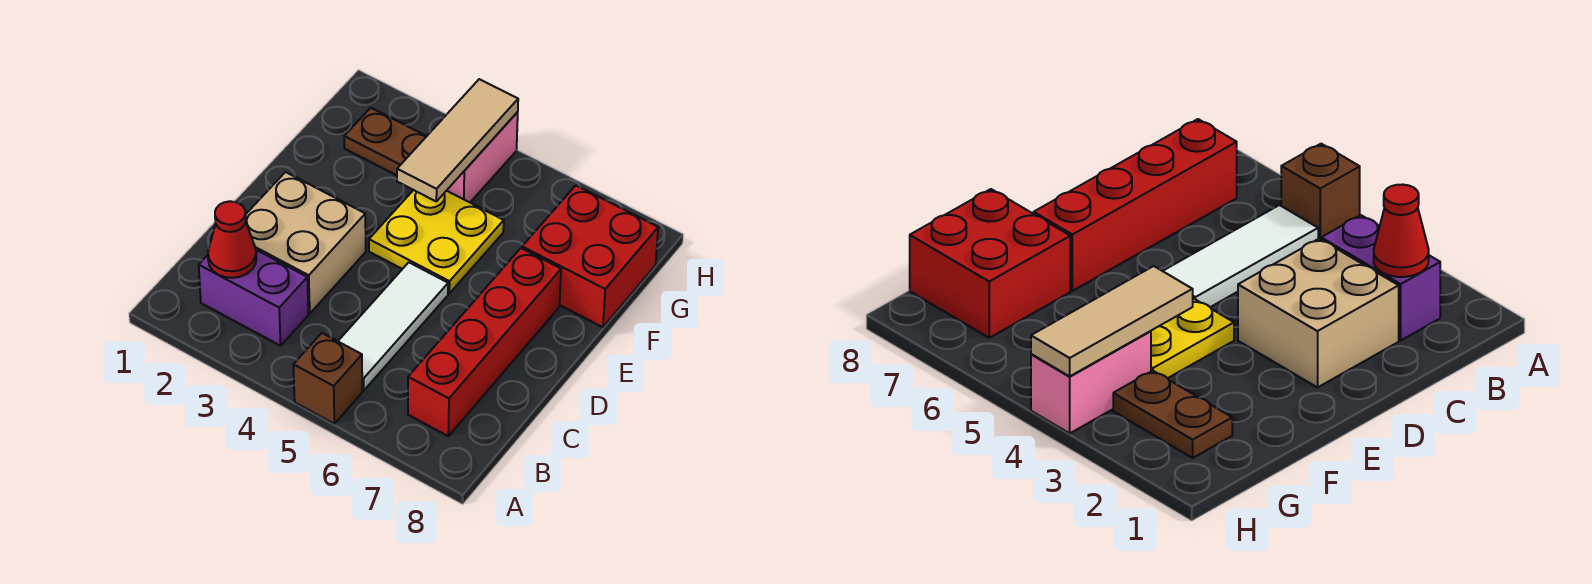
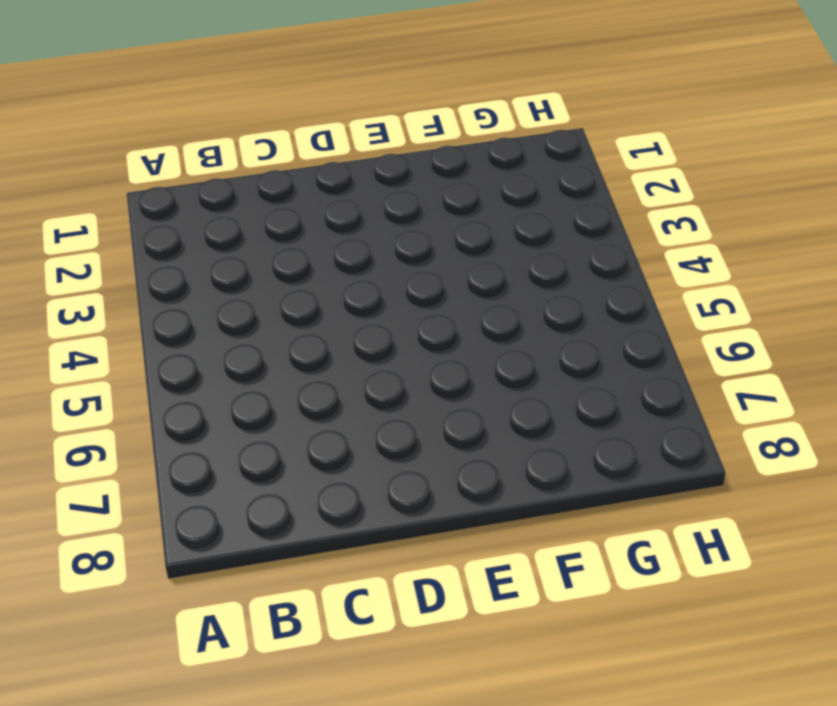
none -> brown brick A5 level 1
none -> purple brick B2:B3 level 1

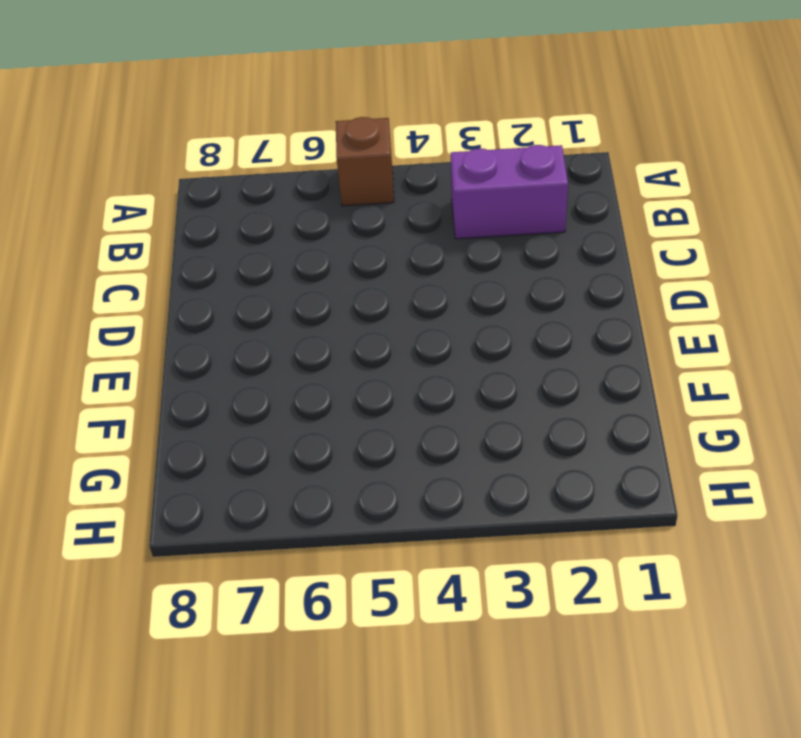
none -> white tile B5:D5 level 1
none -> red brick B7:E7 level 1

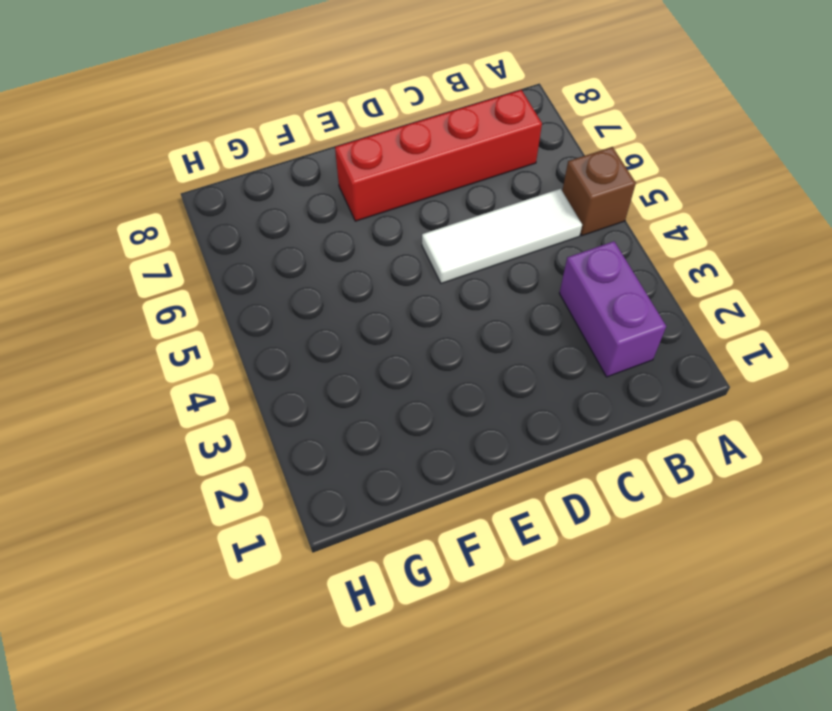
none -> tan brick C2:D3 level 1
none -> yellow plate E4:F5 level 1

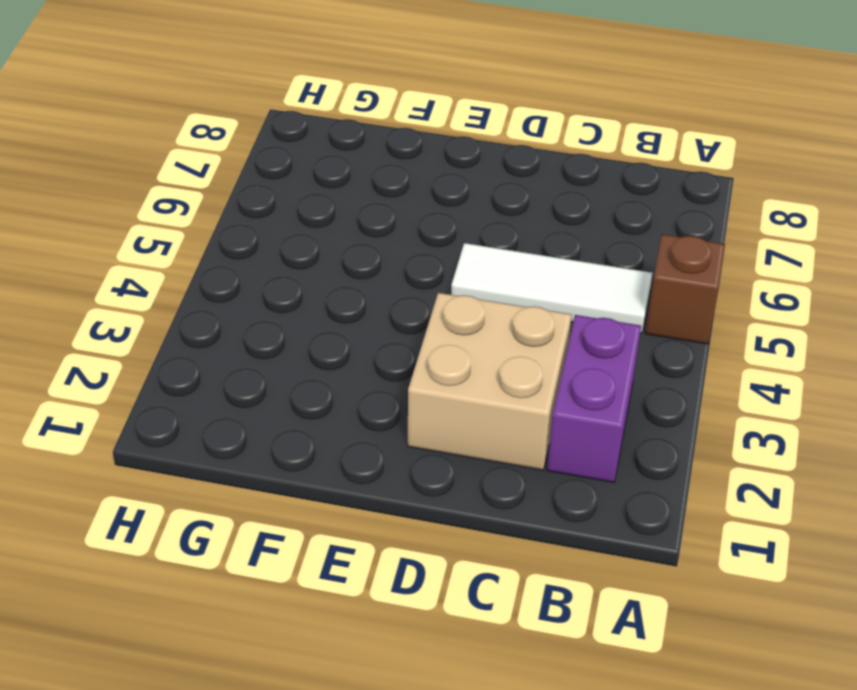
none -> red brick B7:E7 level 1
none -> yellow plate E4:F5 level 1

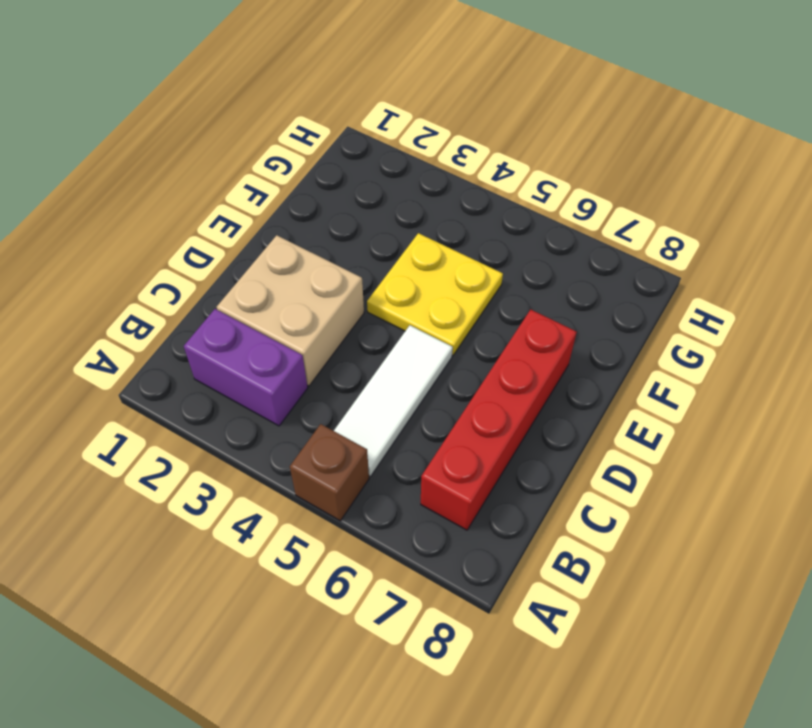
none -> red brick F7:G8 level 1
none -> brown plate G2:G3 level 1

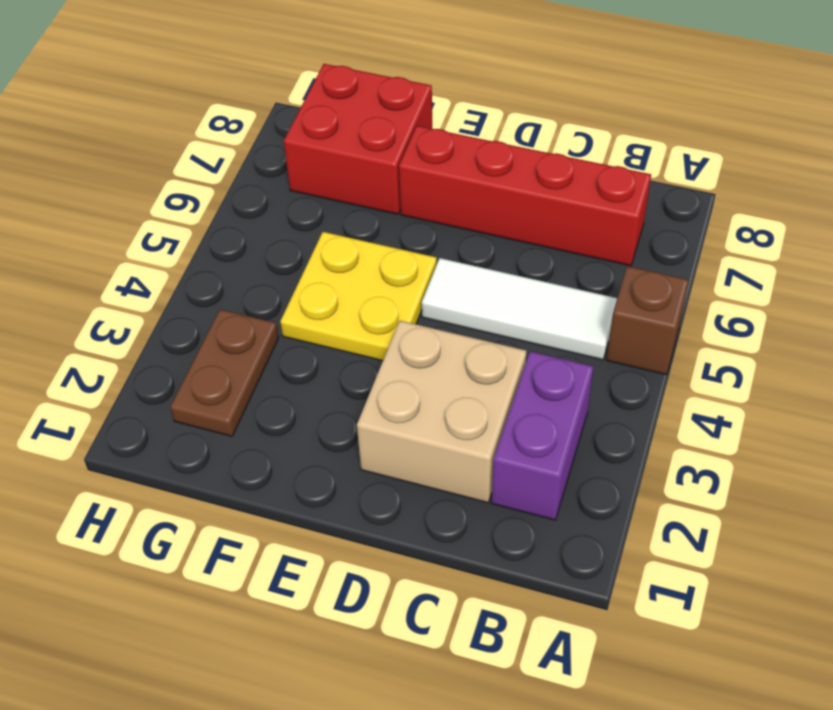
none -> pink brick G4:H4 level 1
none -> red cone B2 level 2

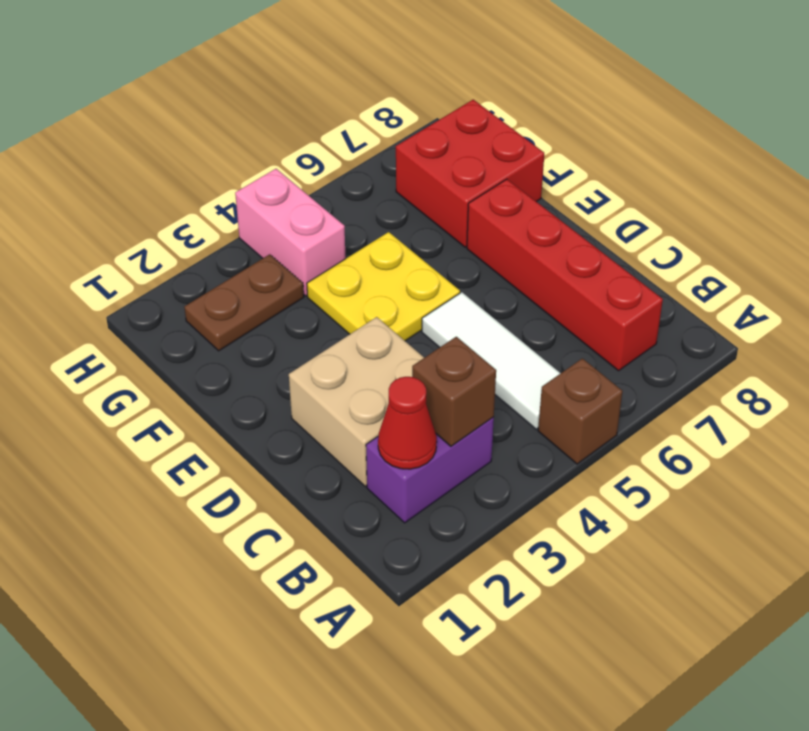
brown brick B3 level 2 -> none
none -> tan tile F4:H4 level 2

